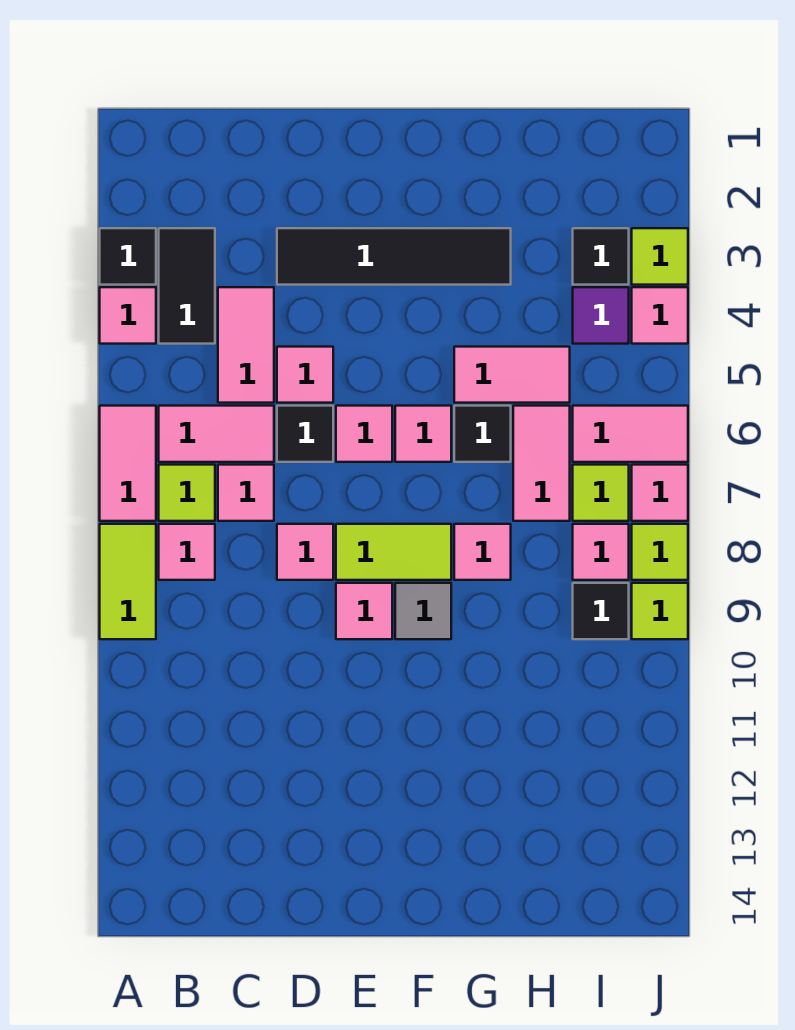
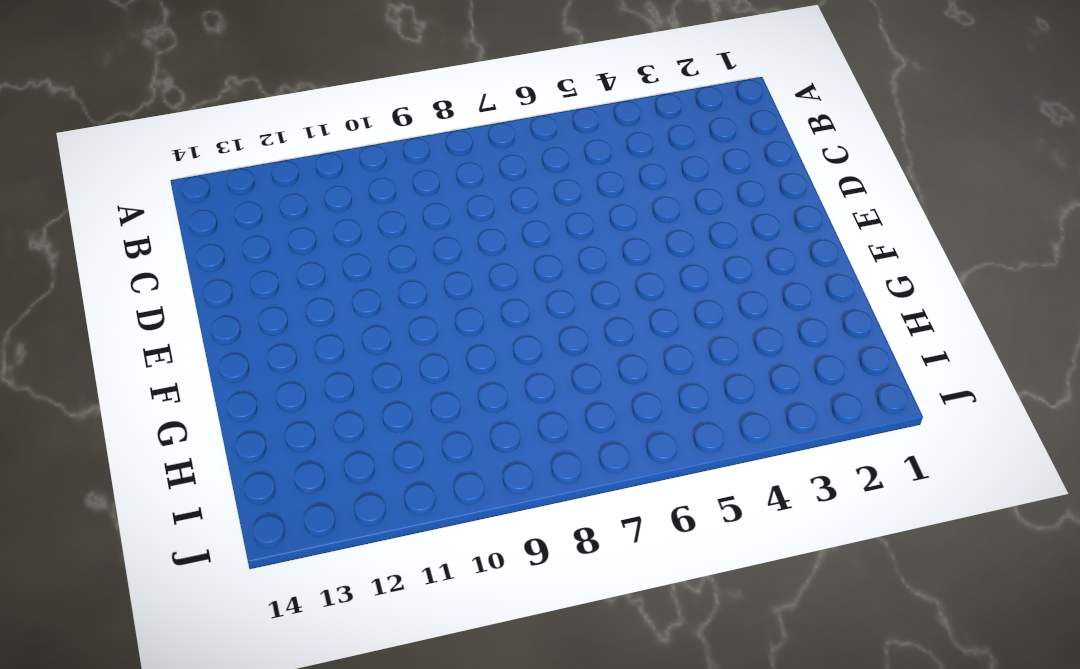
none -> black tile A3 level 1
none -> pink tile A4 level 1
none -> pink tile A6:A7 level 1
none -> lime tile A8:A9 level 1

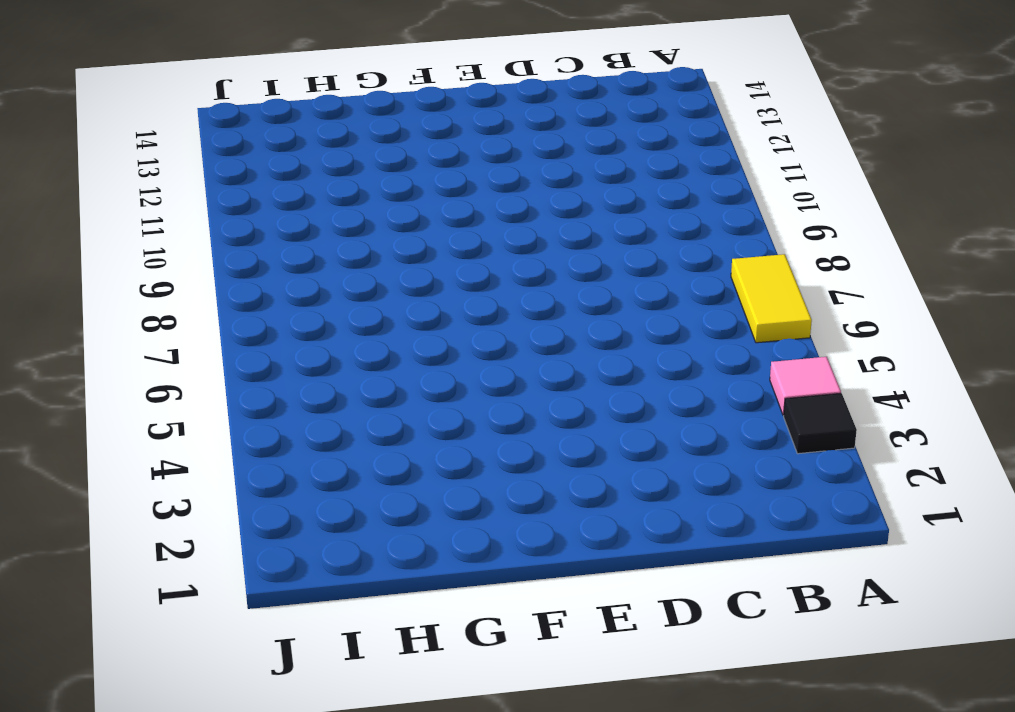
yellow tile A6:A7 level 1 -> pink tile A6:A7 level 1
none -> lime tile A8:A9 level 1
none -> black tile B3:B4 level 1
none -> pink tile B6:C6 level 1
none -> lime tile B7 level 1

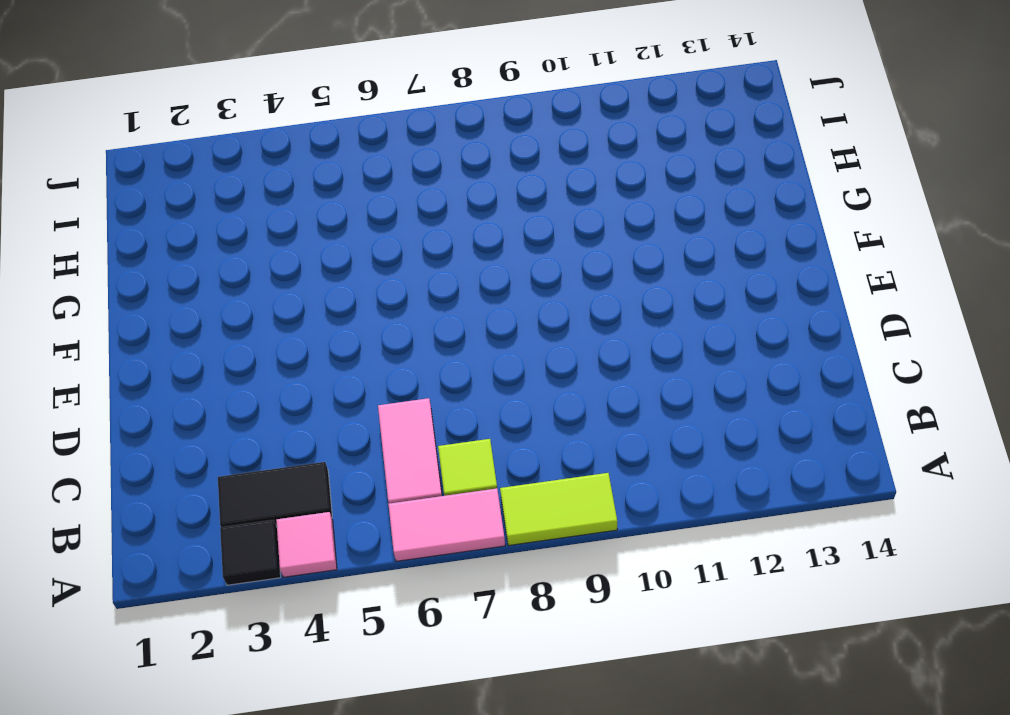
none -> pink tile B8 level 1
none -> pink tile C4:C5 level 1
none -> pink tile C7 level 1
none -> black tile D3:G3 level 1

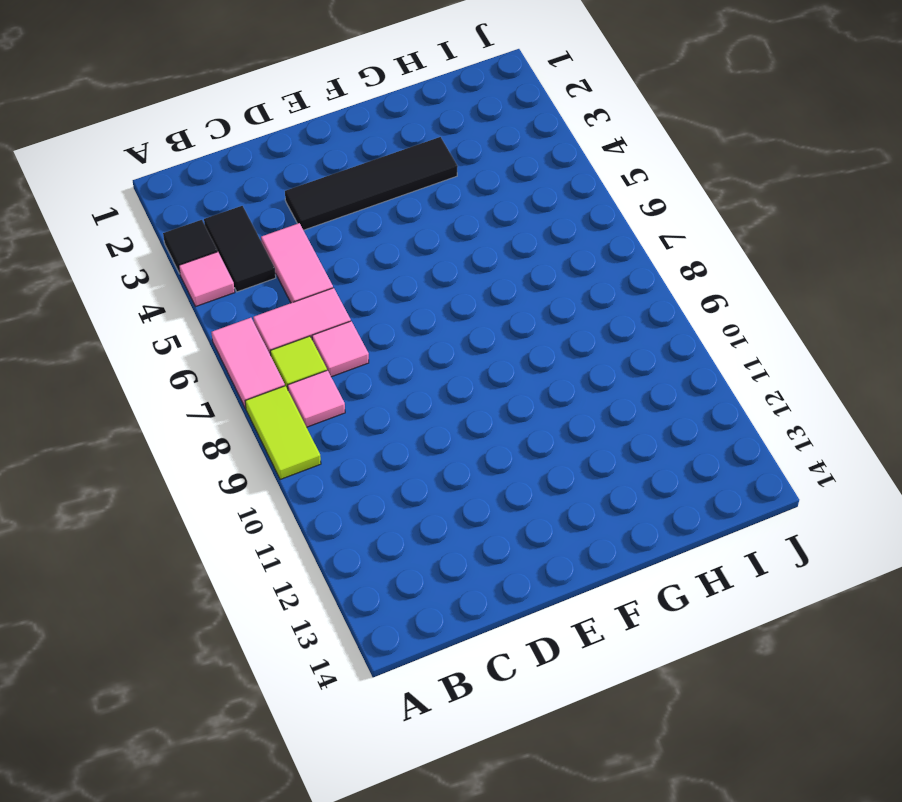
none -> pink tile D5 level 1
none -> black tile D6 level 1
none -> pink tile D8 level 1
none -> pink tile E6 level 1

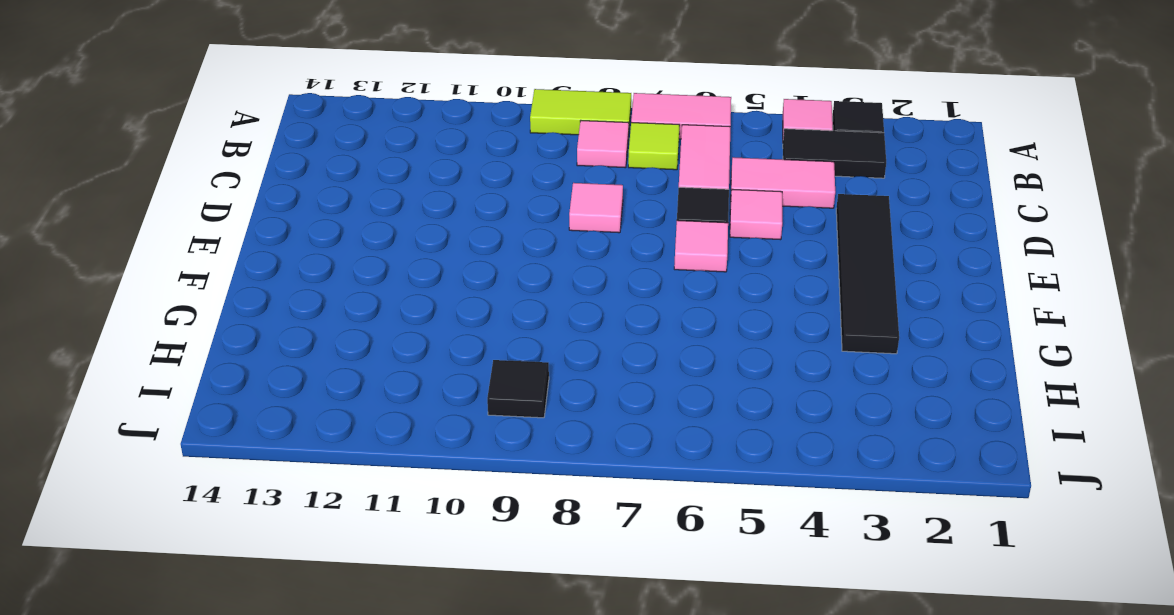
none -> pink tile C7 level 1
none -> lime tile E8:F8 level 1
none -> pink tile E9 level 1
none -> pink tile F6 level 1

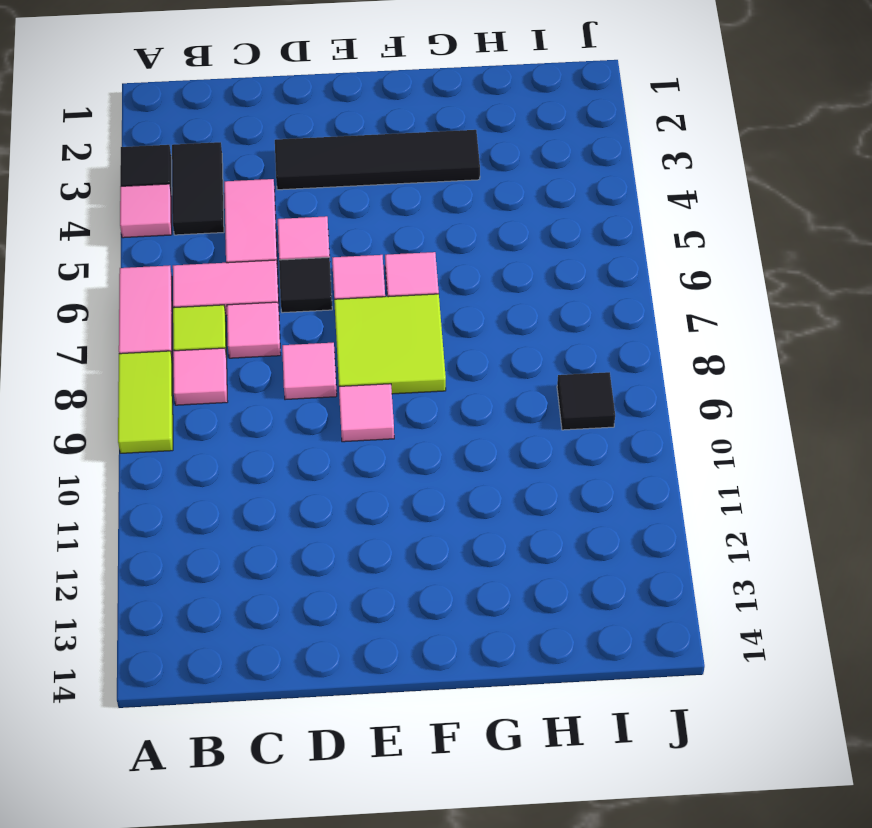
lime tile E7:F8 level 1 -> lime tile E8:F8 level 1
none -> grey tile F9 level 1
none -> pink tile G5:H5 level 1
none -> black tile G6 level 1
none -> pink tile G8 level 1

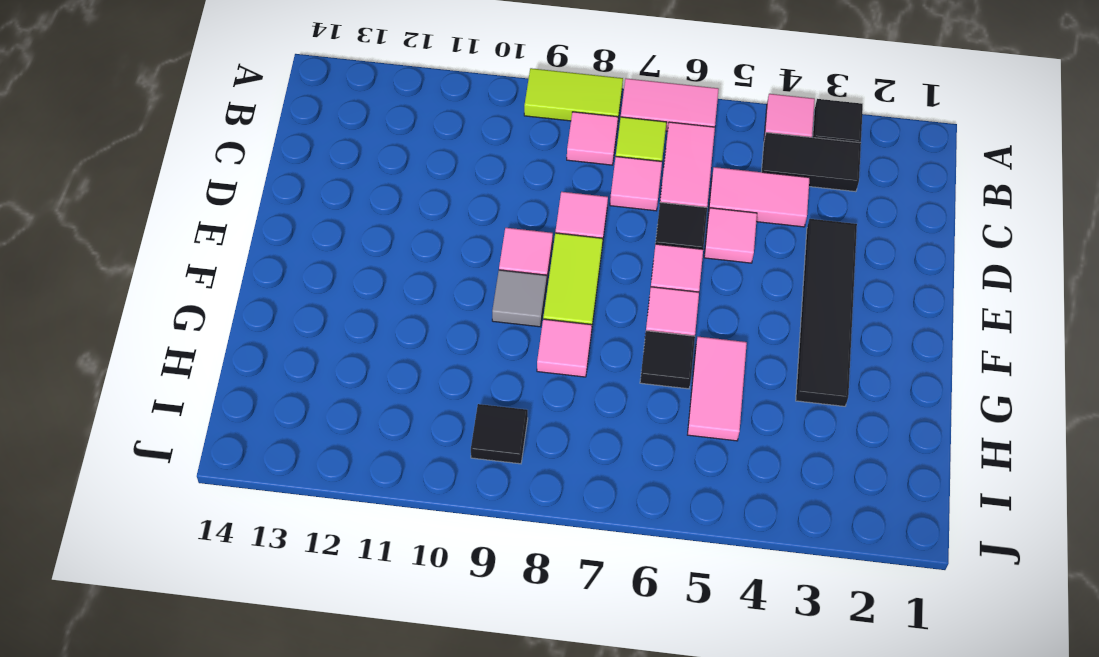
none -> pink tile H6:H7 level 1
none -> black tile I3 level 1
none -> purple tile I4 level 1
none -> pink tile I6:J6 level 1

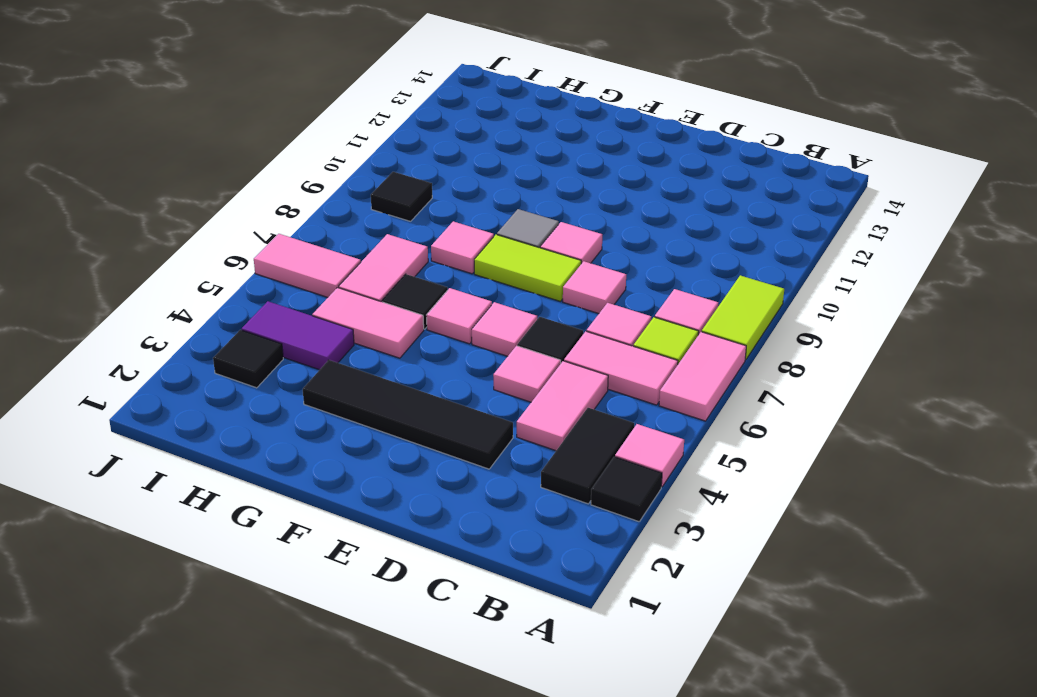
purple tile H4:I4 level 1 -> purple tile I4 level 1
none -> lime tile I7 level 1
none -> pink tile I8 level 1
none -> lime tile J3 level 1
none -> pink tile J4 level 1

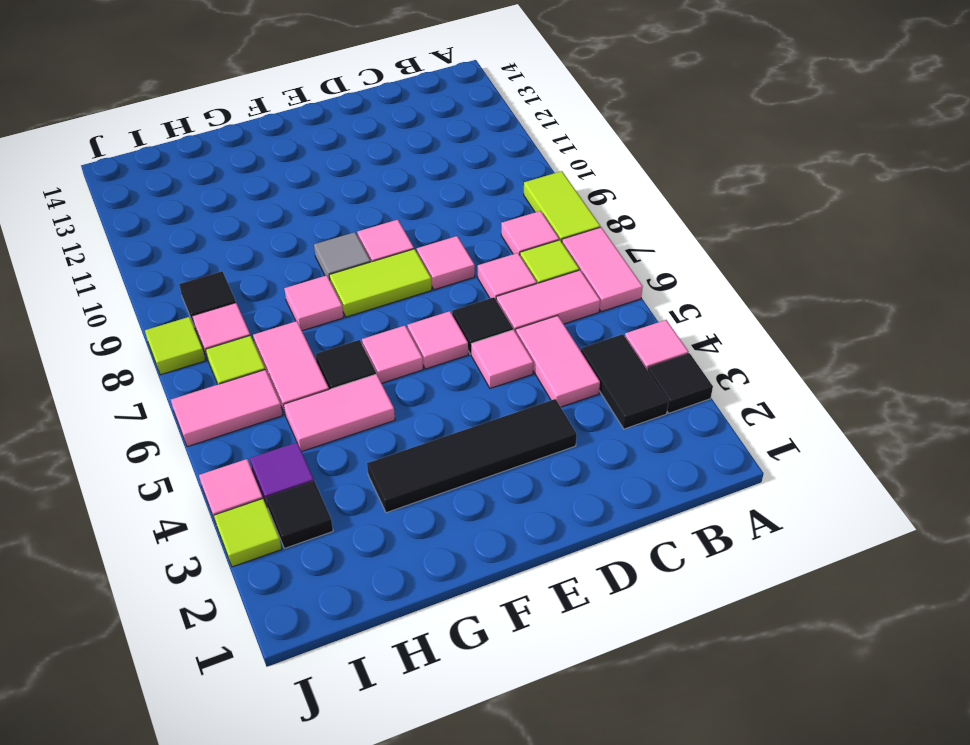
none -> pink tile J7 level 1
none -> lime tile J9 level 1

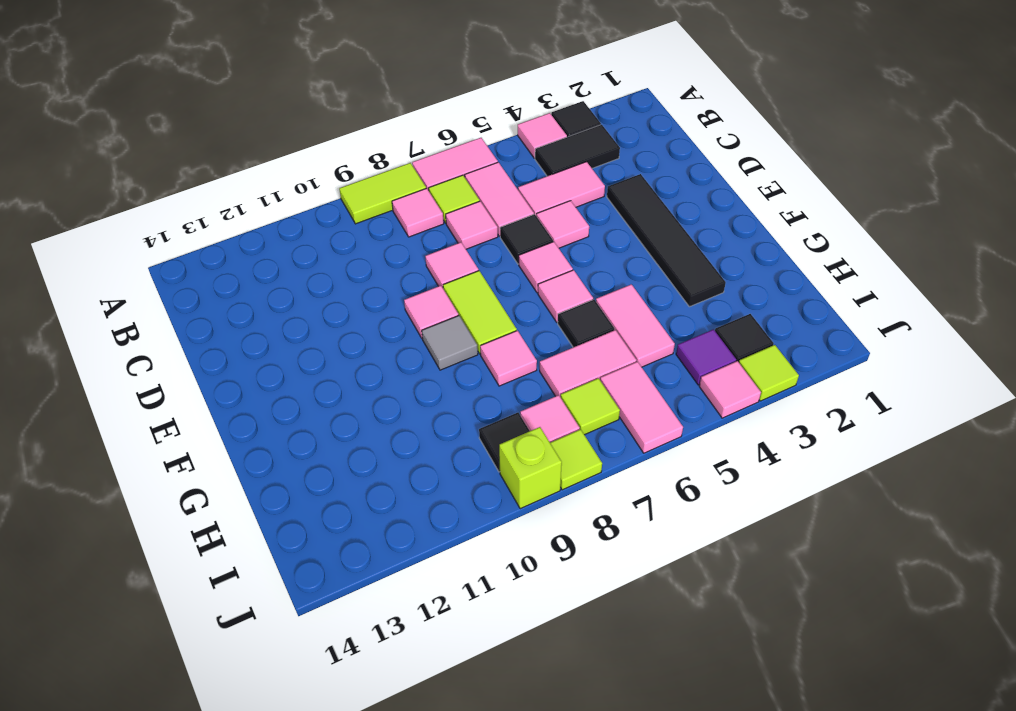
lime brick J9 level 1 -> lime tile J9 level 1
none -> pink tile J7 level 1

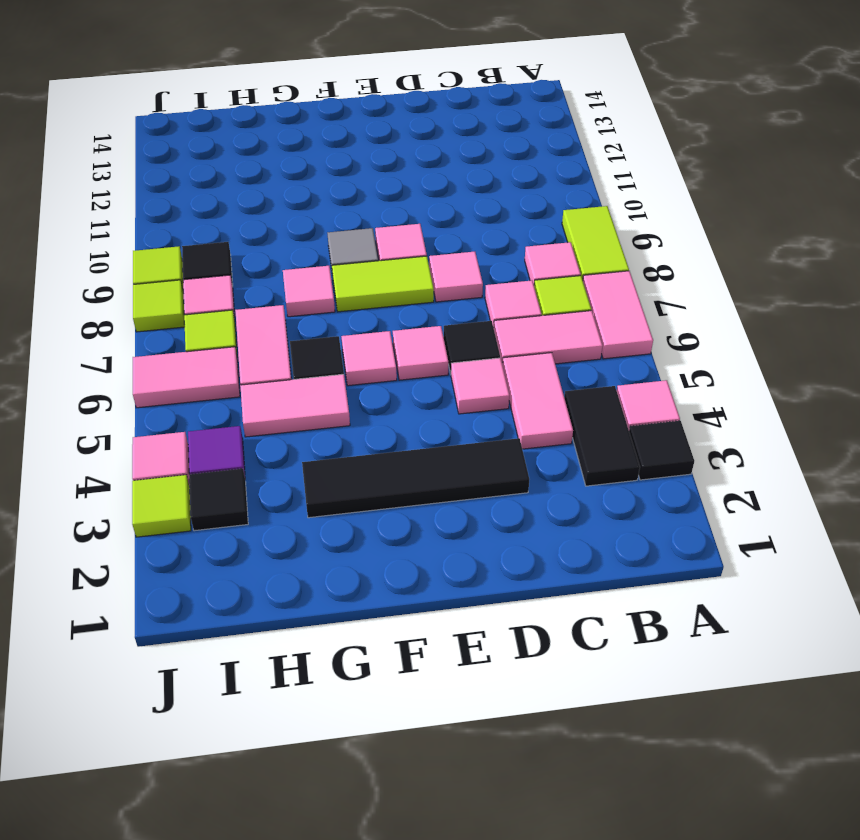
none -> pink tile J7 level 1

